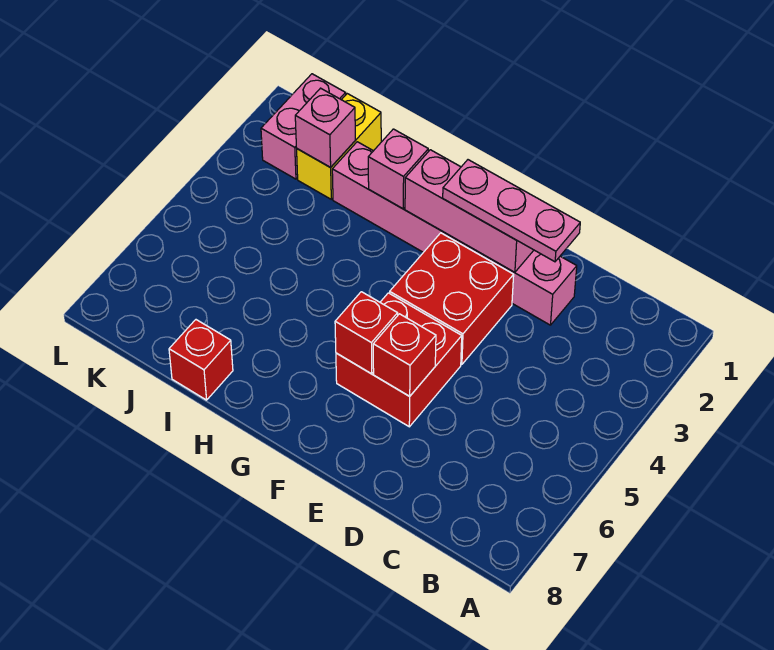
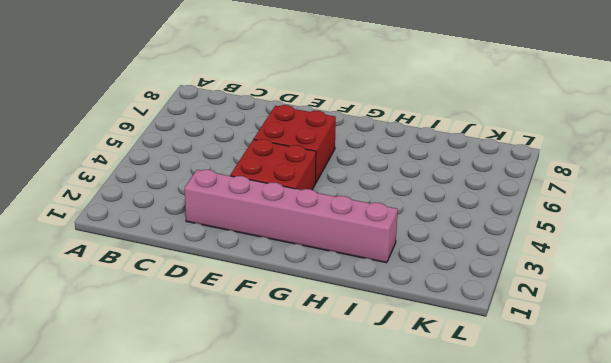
none -> red brick I8 level 1
none -> yellow brick J1:J2 level 1
none -> pink brick K1:K2 level 1

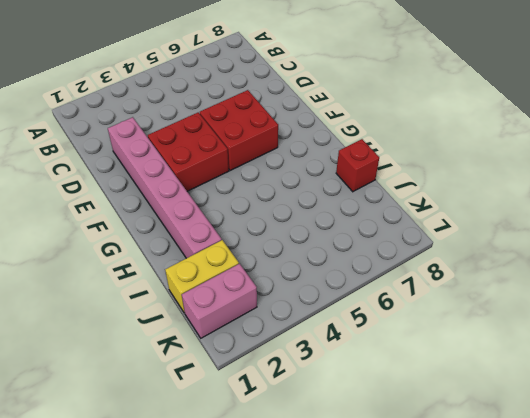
none -> pink brick E2:G2 level 2
none -> red brick E6 level 2
none -> red brick F6 level 2

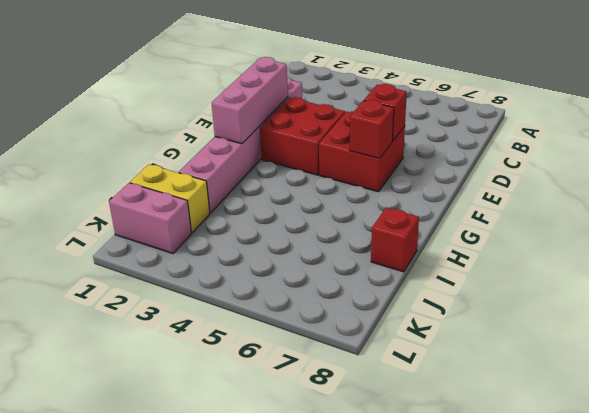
none -> pink brick H2 level 2
none -> pink brick J2 level 2
none -> pink plate D2:F2 level 3

